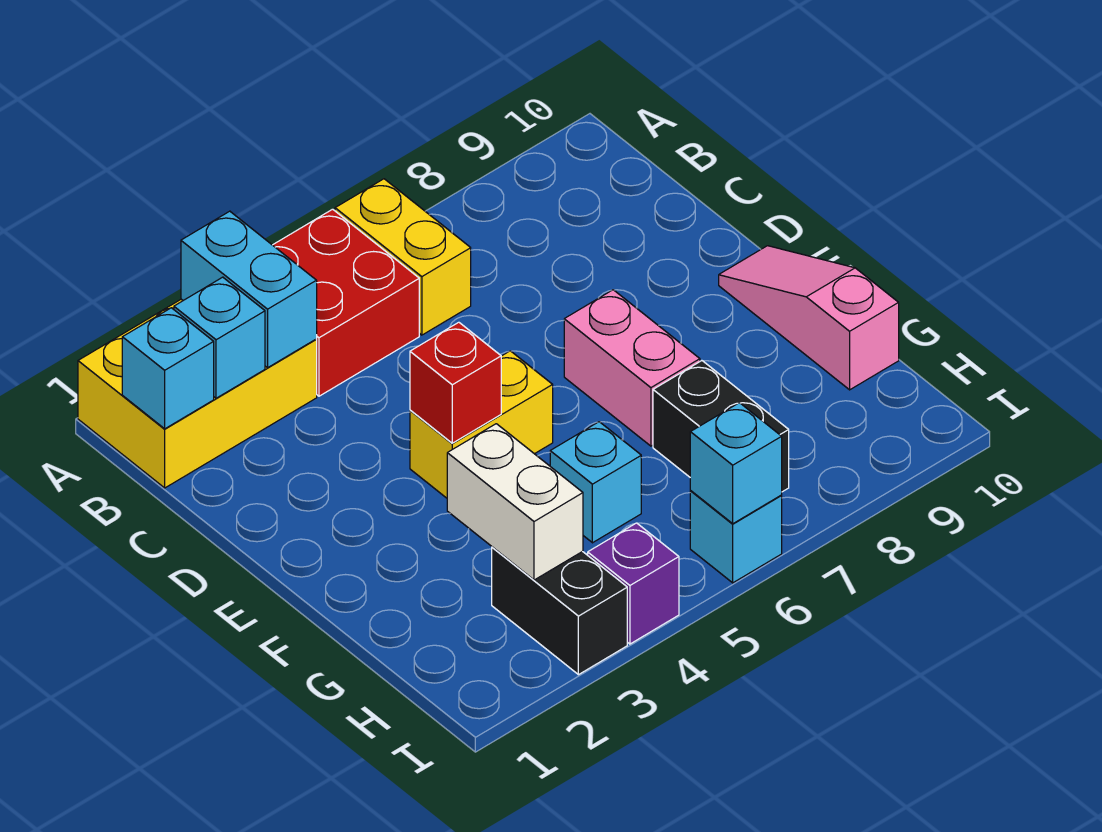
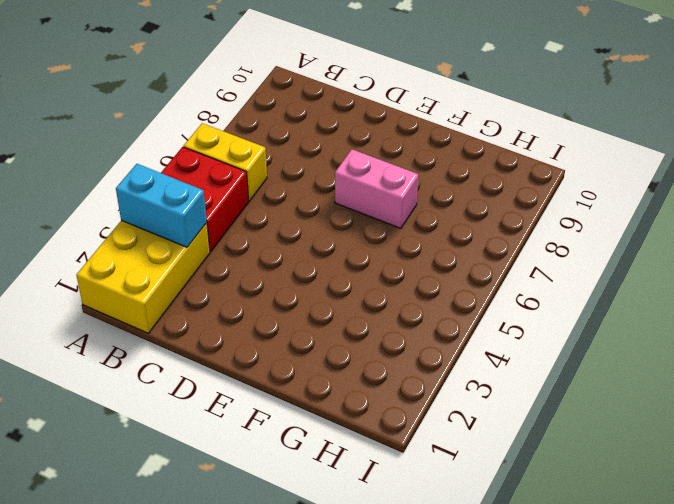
none -> yellow brick E4:E5 level 1
none -> pink slope E10:G10 level 1 top G
none -> cyan brick G5 level 1

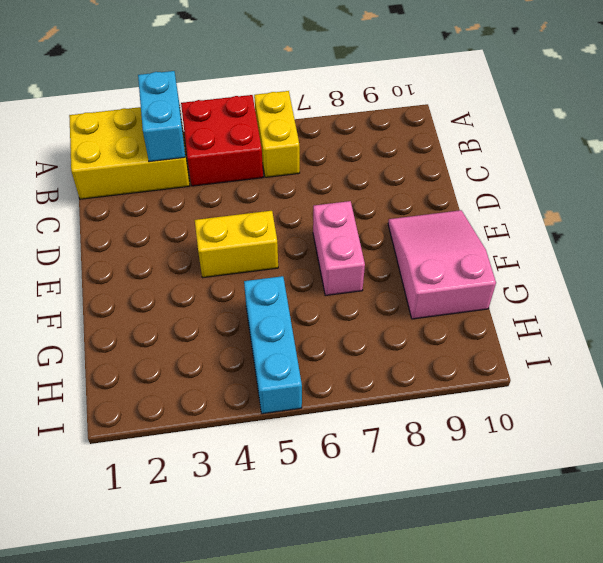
pink slope E9:G10 level 1 top G -> pink slope E10:G10 level 1 top G
cyan brick G5:I5 level 1 -> cyan brick G5 level 1
none -> black brick G7:H7 level 1
none -> black brick H3:I3 level 1
none -> purple brick I4 level 1

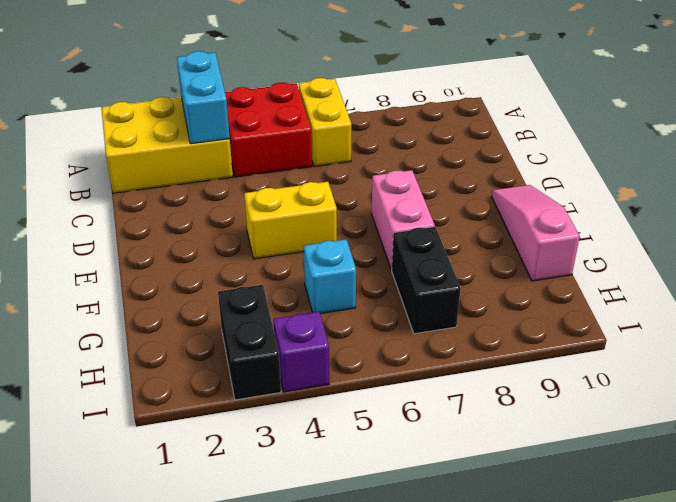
none -> cyan brick I6 level 1
none -> cyan brick B1 level 2
none -> cyan brick B2 level 2

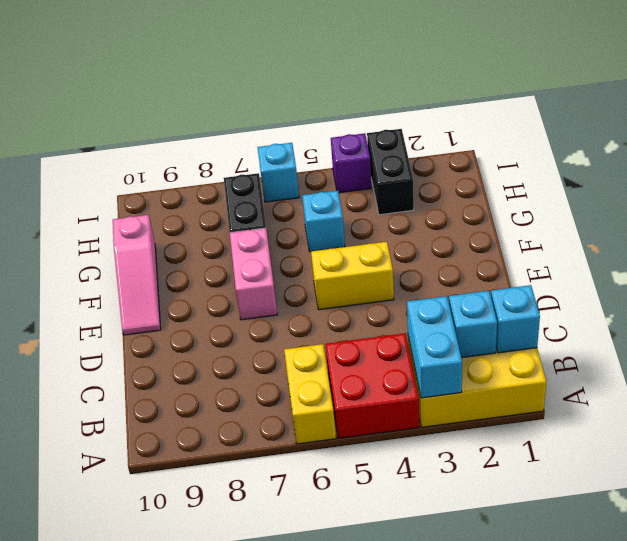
none -> red brick E4 level 2
none -> white brick G3:H3 level 2
none -> cyan brick I6 level 2

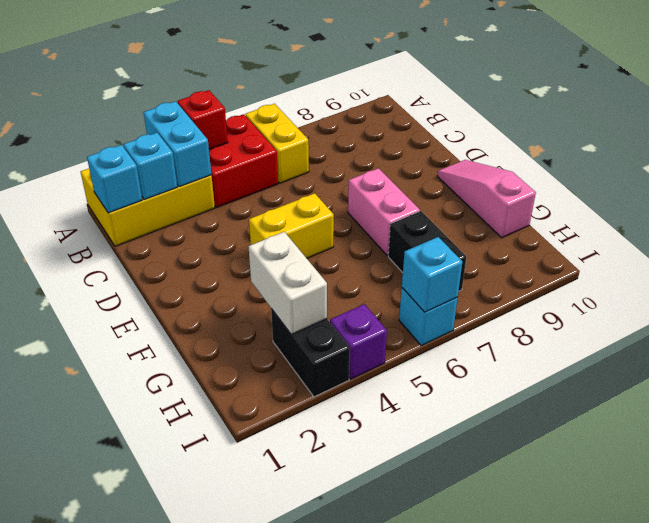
red brick A4 level 2 -> red brick E4 level 2
none -> cyan brick G5 level 1

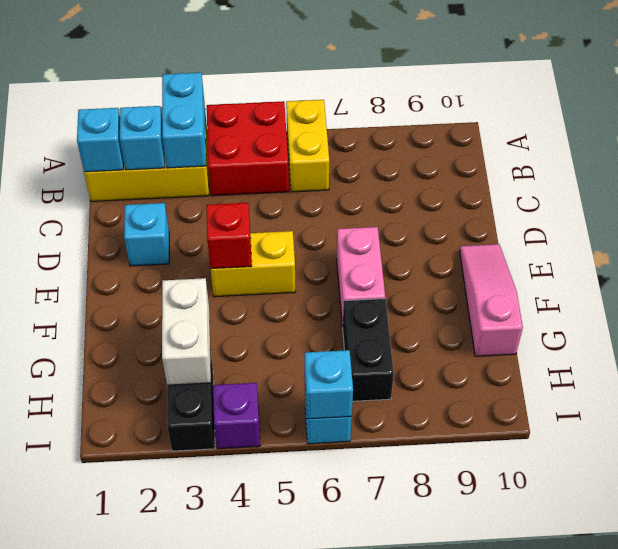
cyan brick D2 level 1 -> cyan brick G5 level 1

